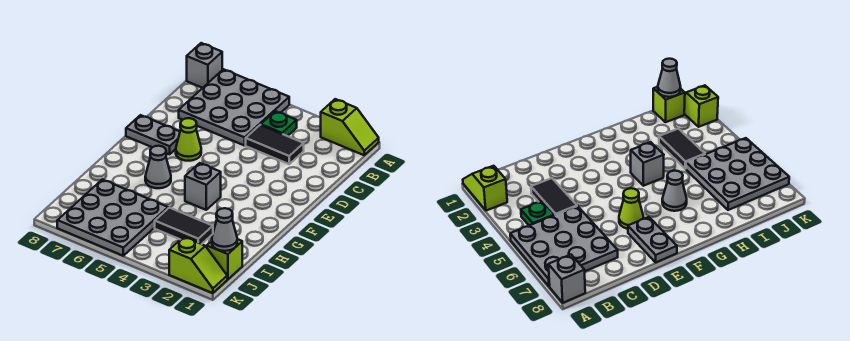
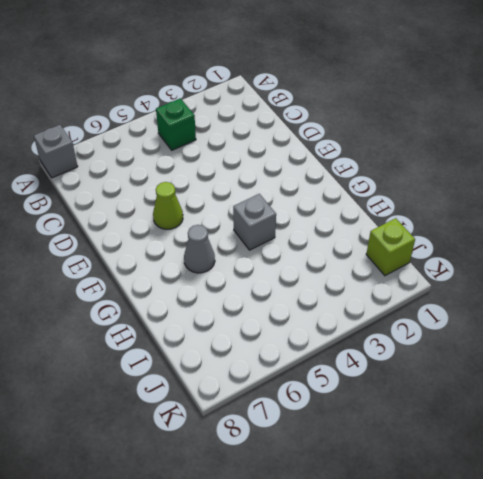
green brick B4 level 1 -> green plate B4 level 1
none -> lime slope A1:A2 level 1 top 2
none -> grey plate A5:C7 level 1
none -> black tile C3:C4 level 1

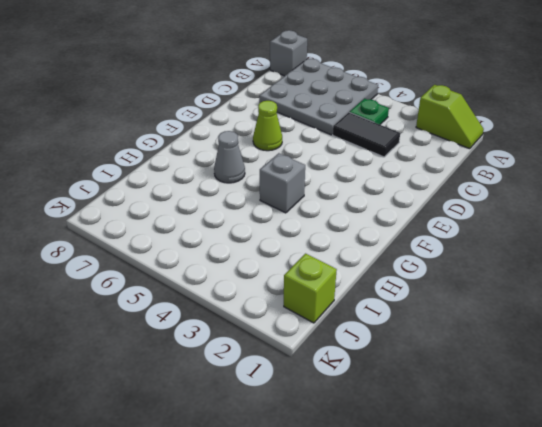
none -> grey plate E7:E8 level 1
none -> black tile I3:I4 level 1
none -> grey plate I5:K7 level 1

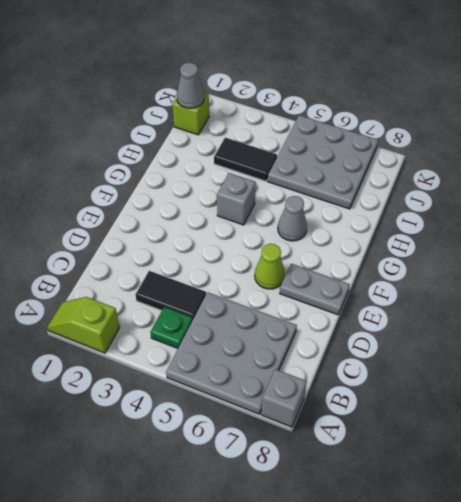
none -> lime slope K1:K2 level 1 top 2

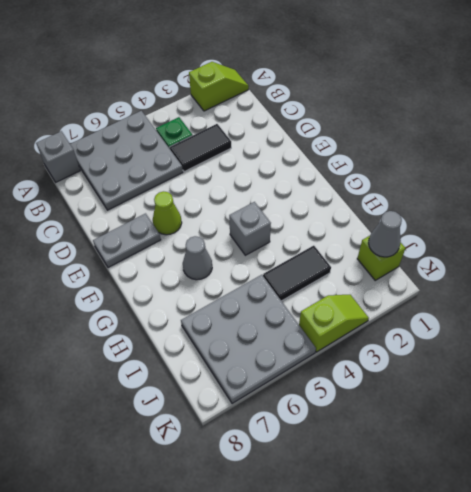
lime slope K3:K4 level 1 top 4 -> lime slope K1:K2 level 1 top 2

